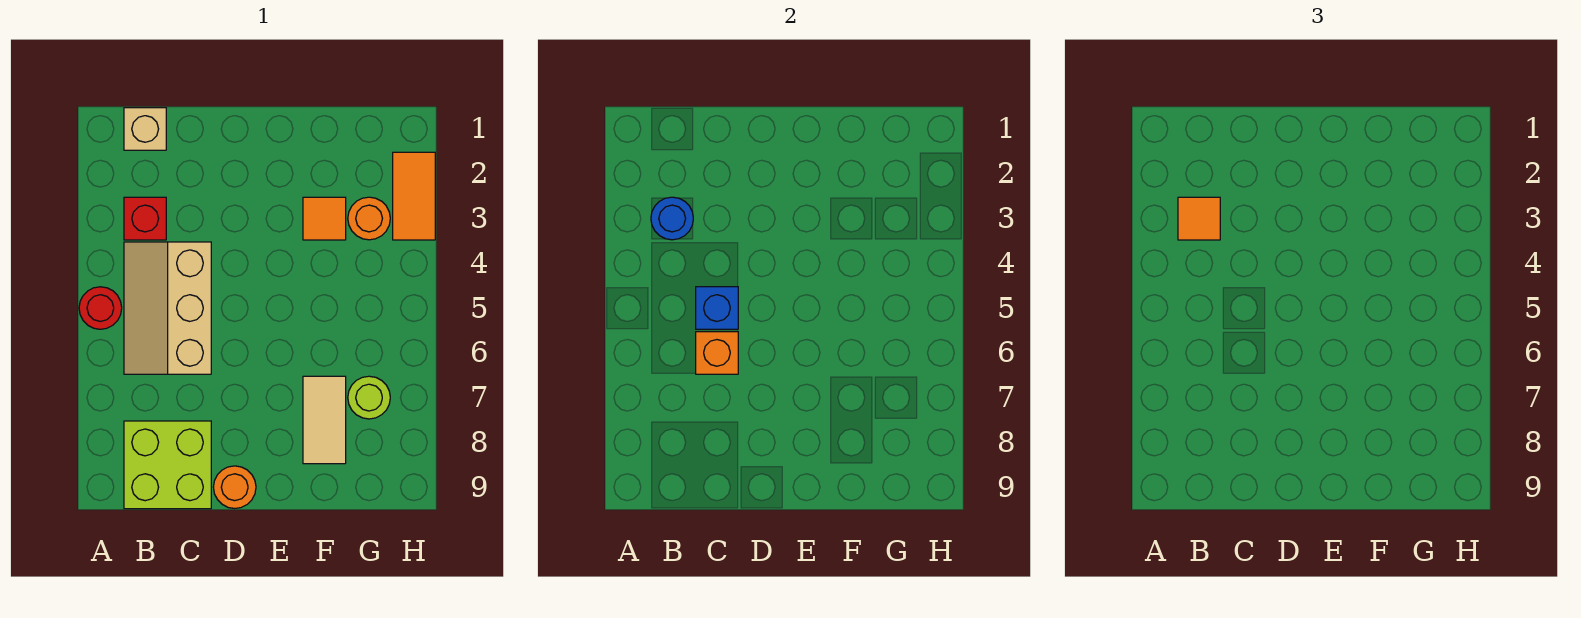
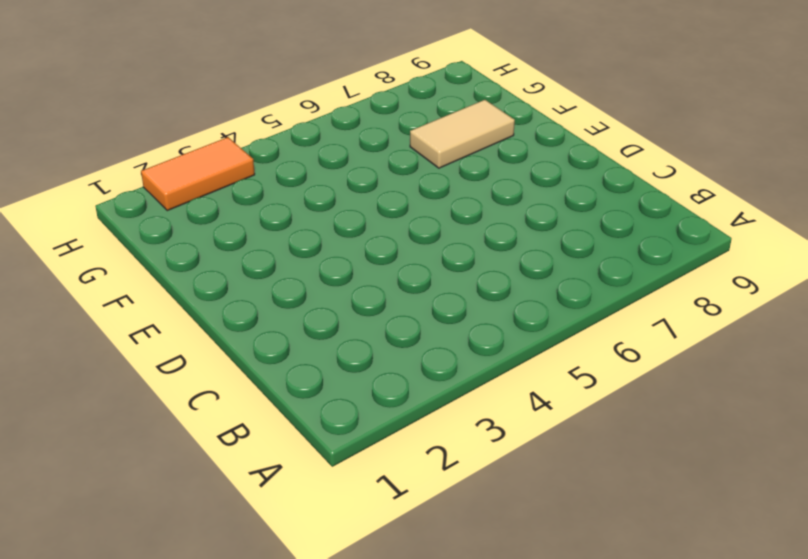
none -> red round brick A5 level 1
none -> tan brick B1 level 1
none -> red brick B3 level 1

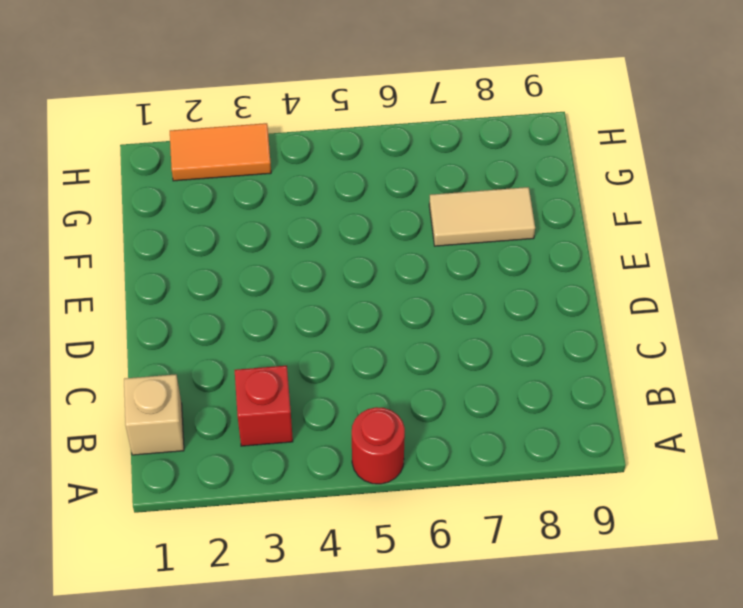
none -> tan slope B4:C6 level 1 top C
none -> lime brick B8:C9 level 1
none -> orange round brick D9 level 1

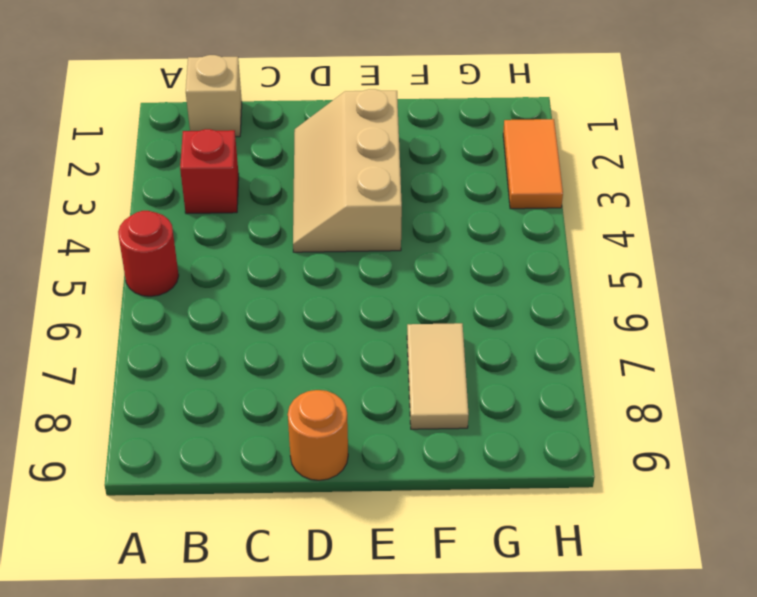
tan slope D2:E4 level 1 top E -> tan slope B4:C6 level 1 top C
none -> lime brick B8:C9 level 1
none -> orange tile F3 level 1
none -> orange round brick G3 level 1

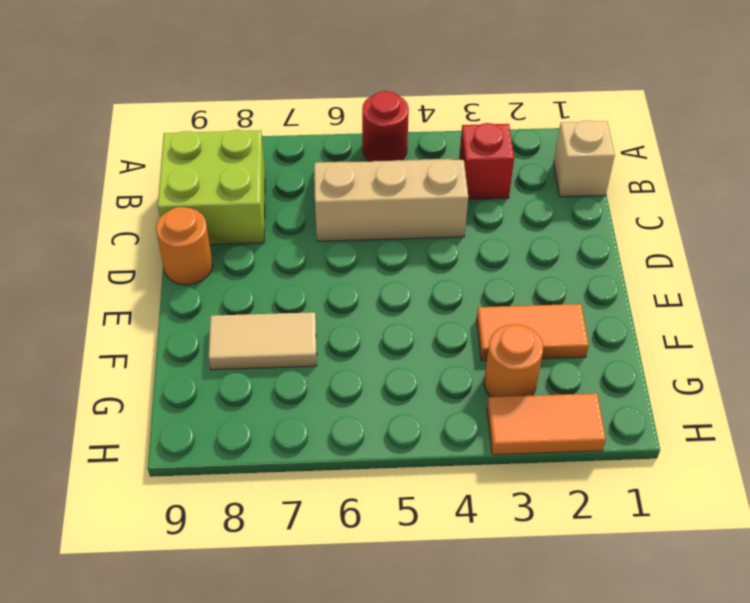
orange tile F2:F3 level 1 -> orange tile F3 level 1
none -> lime round brick G7 level 1
none -> blue round brick B3 level 2
none -> blue brick C5 level 2

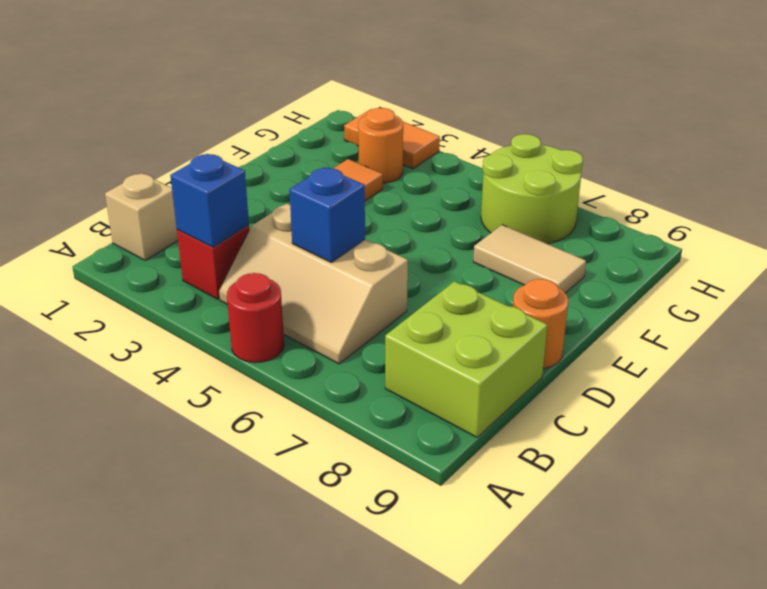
blue brick B3 level 2 -> blue round brick B3 level 2
lime round brick G6:H7 level 1 -> lime round brick G7 level 1
none -> orange brick C6 level 2
none -> orange tile B3 level 3

